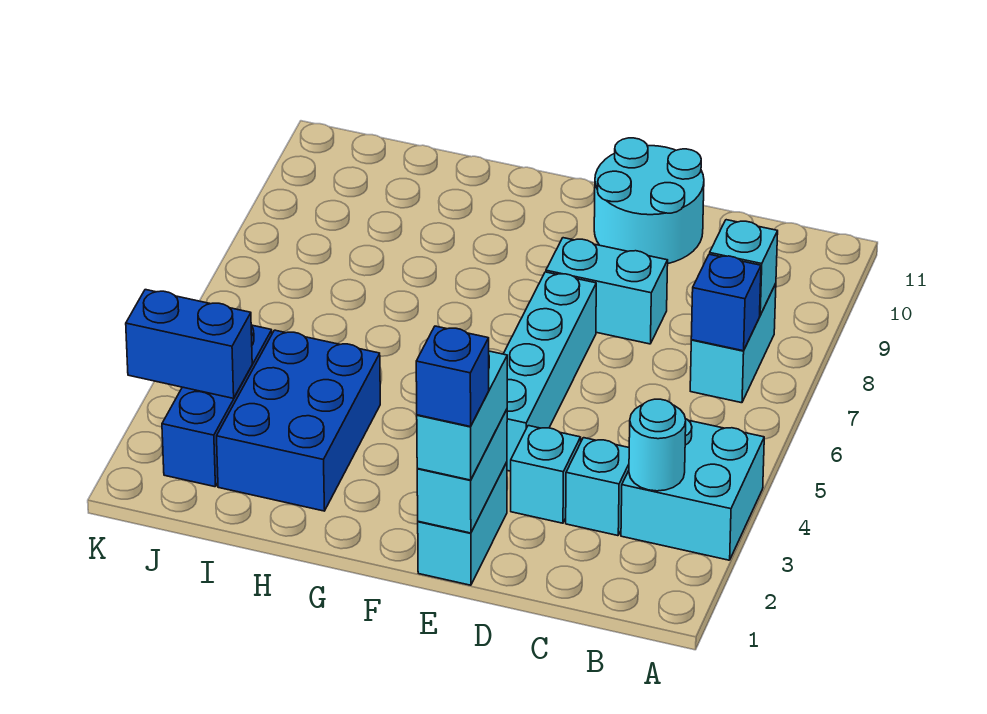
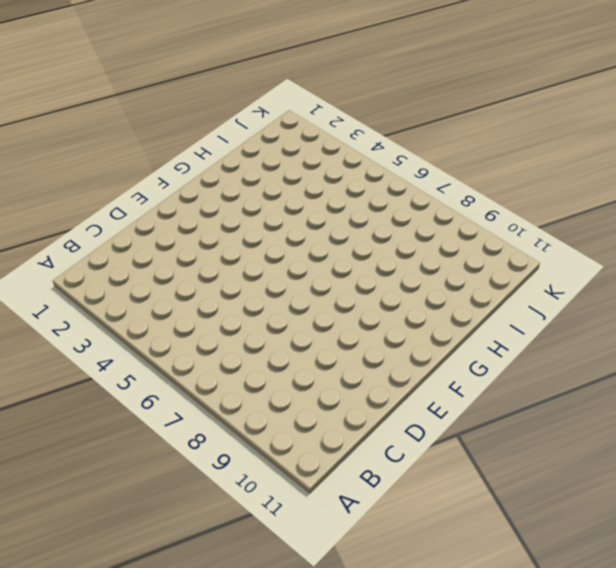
none -> cyan brick A3:B4 level 1
none -> cyan brick B7:B8 level 1
none -> cyan brick C3 level 1

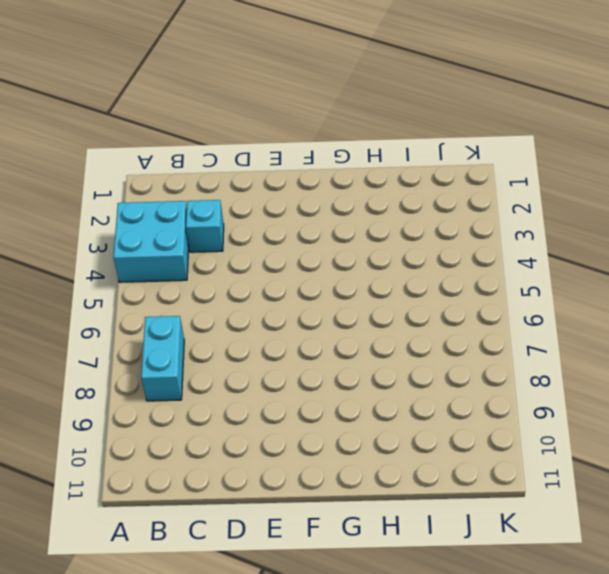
none -> cyan brick D3 level 1
none -> cyan brick D8:E8 level 1
none -> cyan round brick D10:E11 level 1

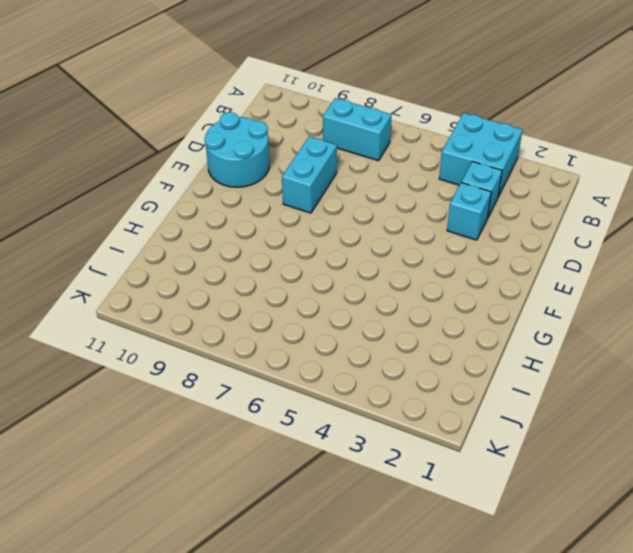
none -> cyan brick E1:E2 level 1
none -> cyan brick E4:E7 level 1
none -> blue brick H2:I4 level 1

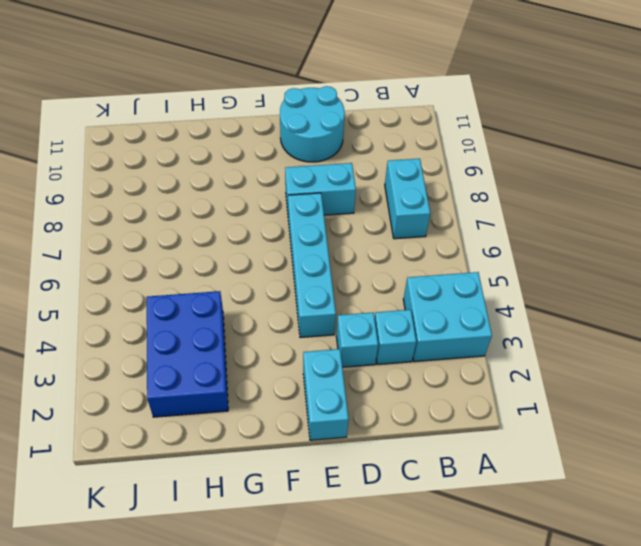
none -> blue brick J2:J4 level 1
none -> cyan round brick B3 level 2
none -> blue brick B7 level 2

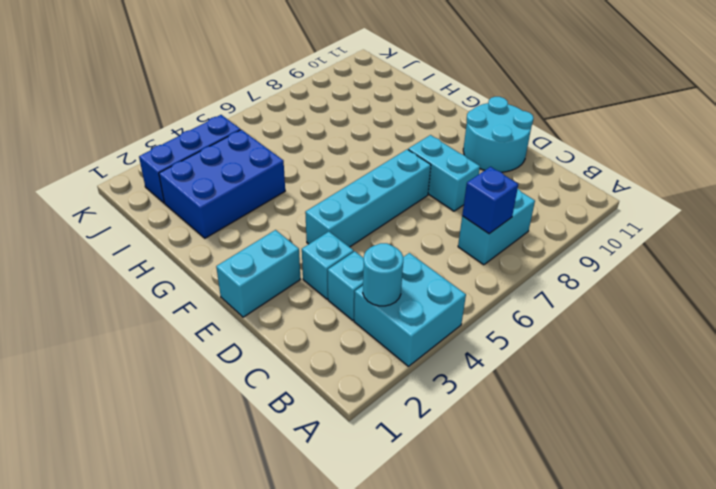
none -> cyan brick B8 level 2
none -> cyan brick E1:E2 level 2
none -> blue brick J3:K3 level 2

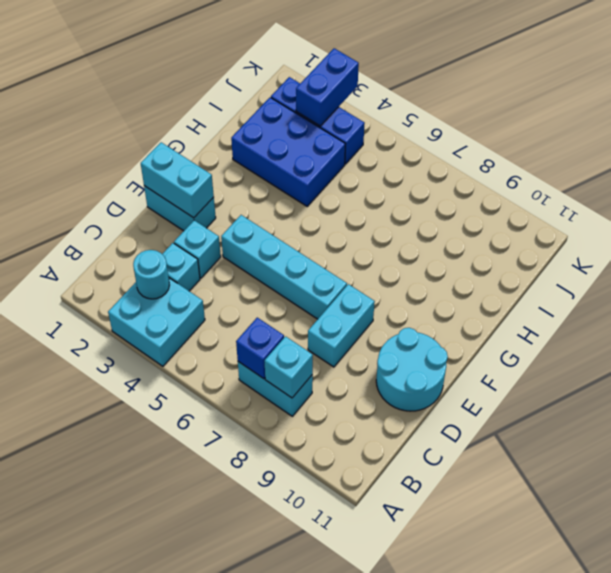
none -> cyan brick E1:E2 level 3
none -> blue brick E1 level 4

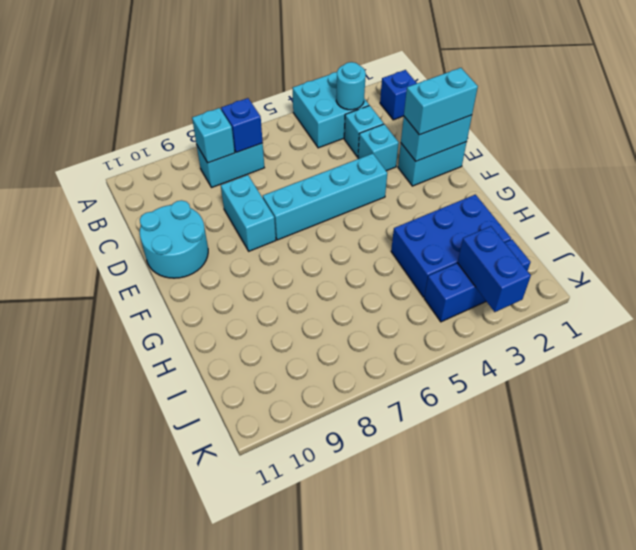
blue brick B1 level 1 -> blue brick E1 level 4

